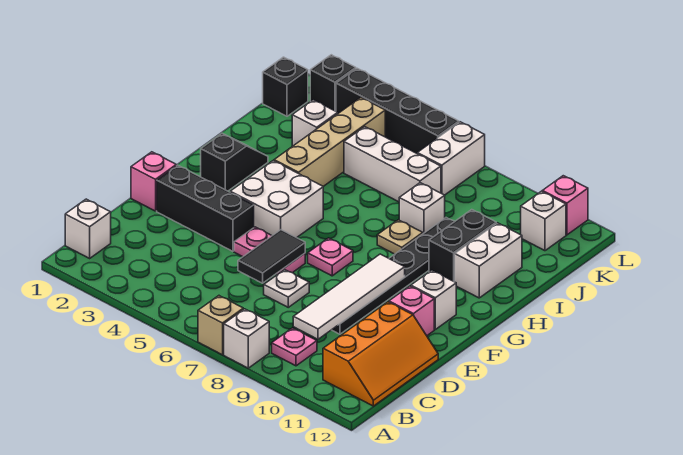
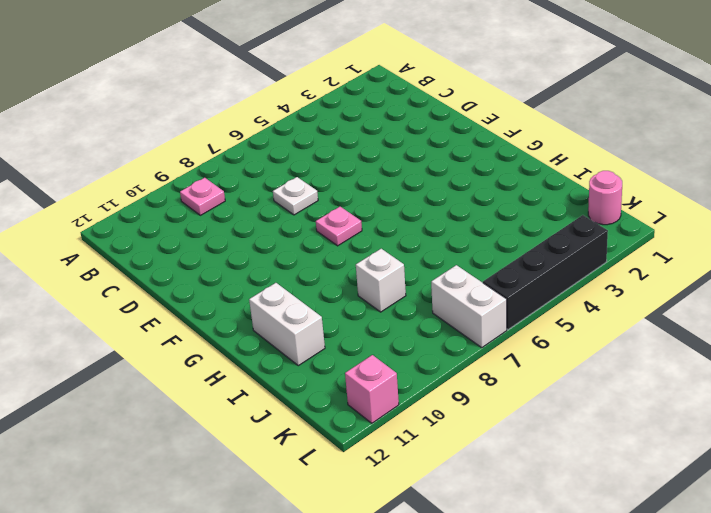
pink round brick K1 level 1 -> black brick K1 level 1
none -> tan brick A7 level 1
none -> white brick A8 level 1
none -> white brick B1 level 1
none -> orange slope B11:D12 level 1 top 11

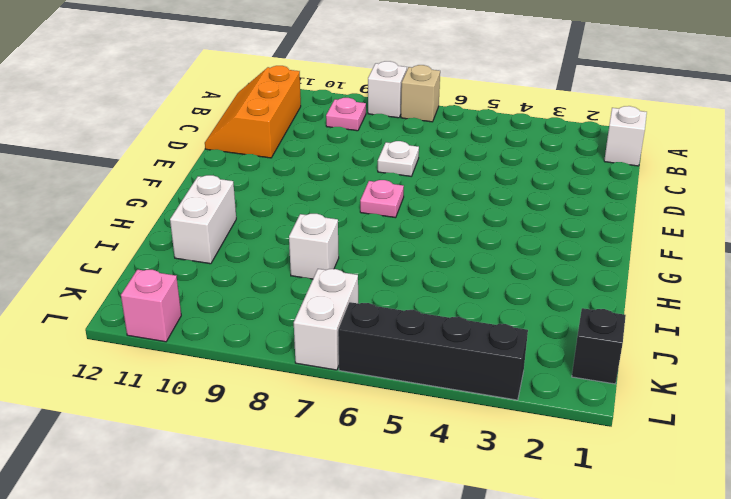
none -> black plate D9:I9 level 1
none -> pink brick E1 level 1
none -> black brick E2:E4 level 1
none -> pink plate E5:E6 level 1

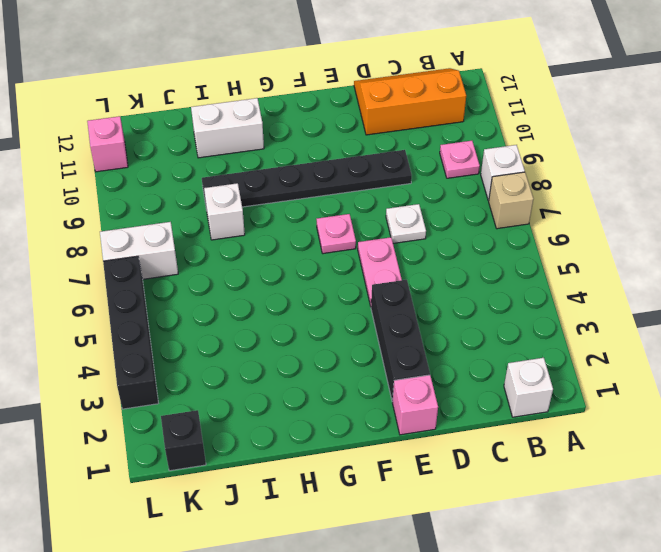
none -> pink brick E11 level 1
none -> white brick F4:G5 level 1
none -> white brick F11 level 1
none -> black slope G2:H2 level 1 top G

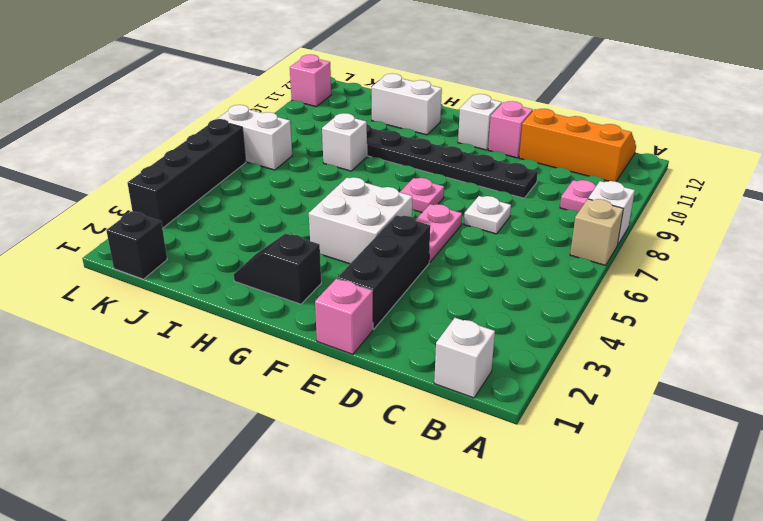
none -> tan brick H4:K4 level 1
none -> tan plate H8 level 1
none -> black brick H10:I10 level 1
none -> white brick J3 level 1

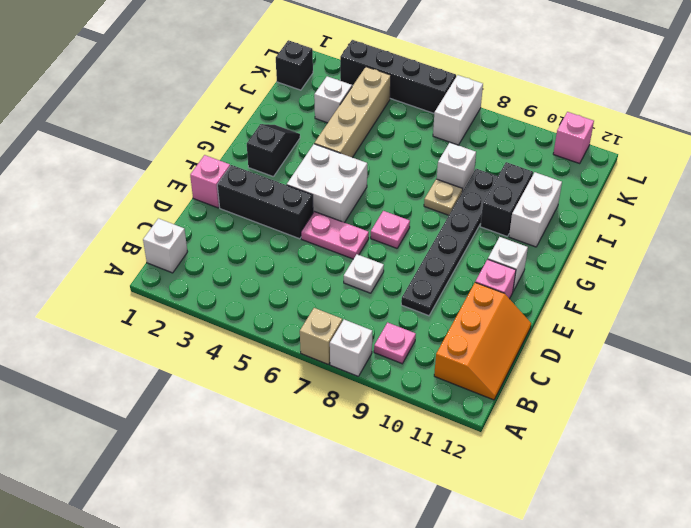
none -> white brick J5:J7 level 1
none -> white brick K11 level 1
none -> black brick L2 level 1
none -> white tile C9:F9 level 2

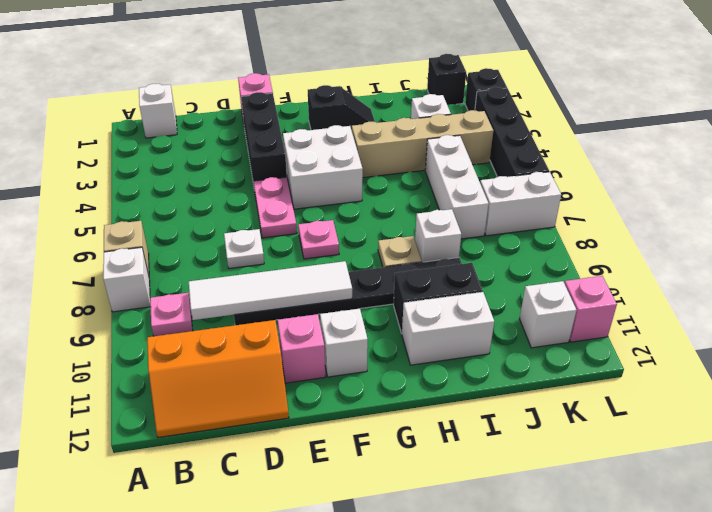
none -> black tile D6:E6 level 2

